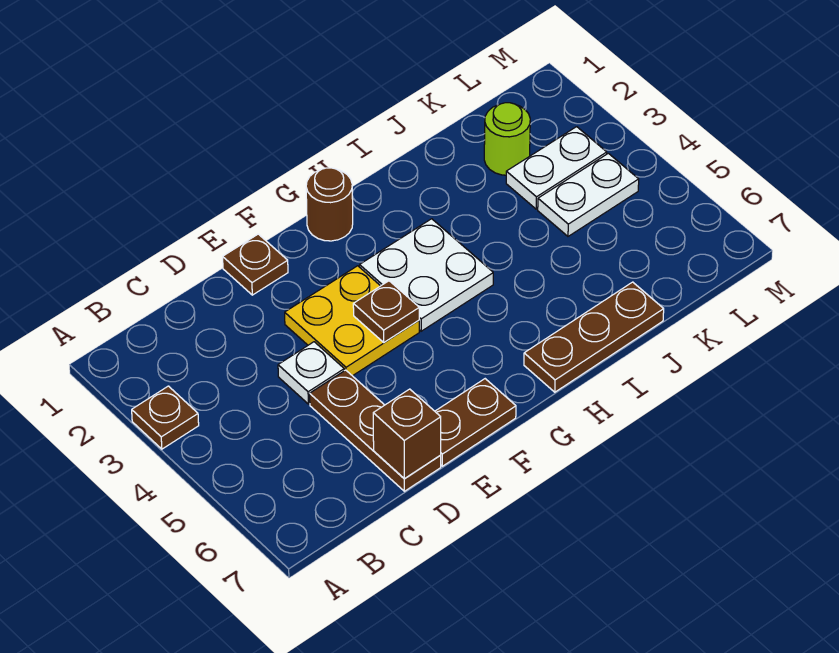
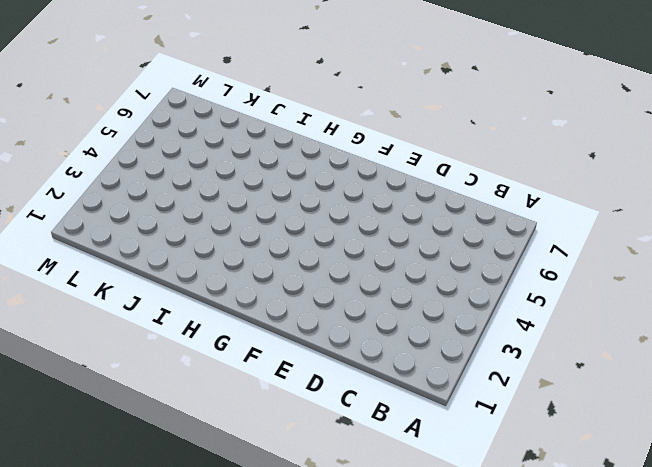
none -> brown plate A3 level 1
none -> white plate D4 level 1
none -> brown plate D5:D7 level 1

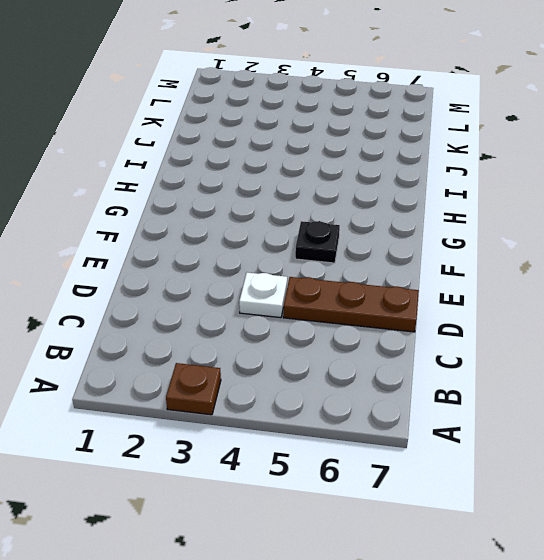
black plate F5 level 1 -> none
none -> brown plate E1 level 1
none -> yellow plate E3:F4 level 1
none -> brown plate E7:F7 level 1

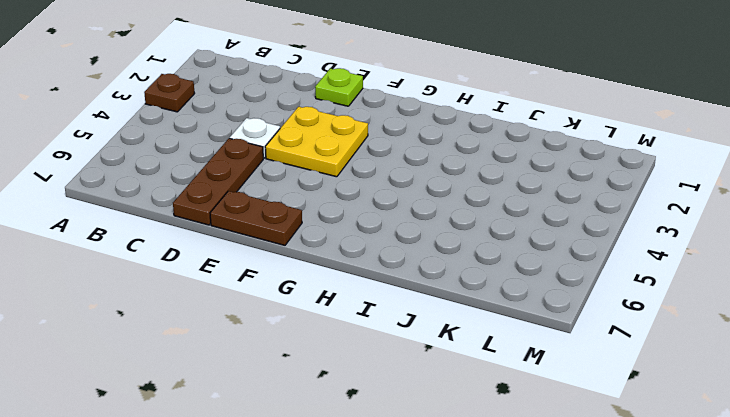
lime plate E1 level 1 -> brown plate E1 level 1
none -> brown round brick G1 level 1
none -> white plate G3:H4 level 1
none -> brown plate H7:J7 level 1

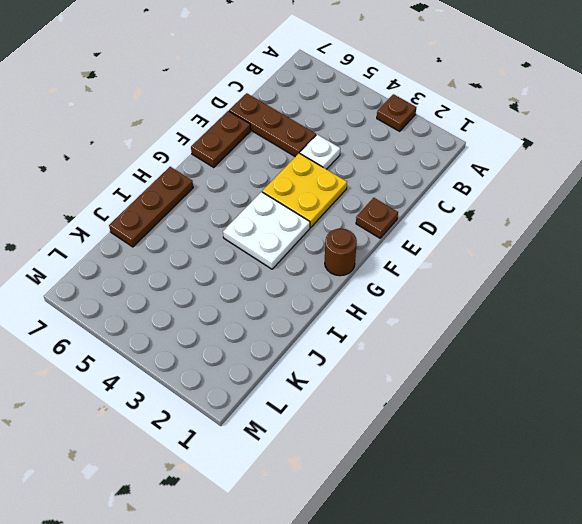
none -> lime round brick K2 level 1
none -> white plate K3:L3 level 1
none -> white plate K4:L4 level 1

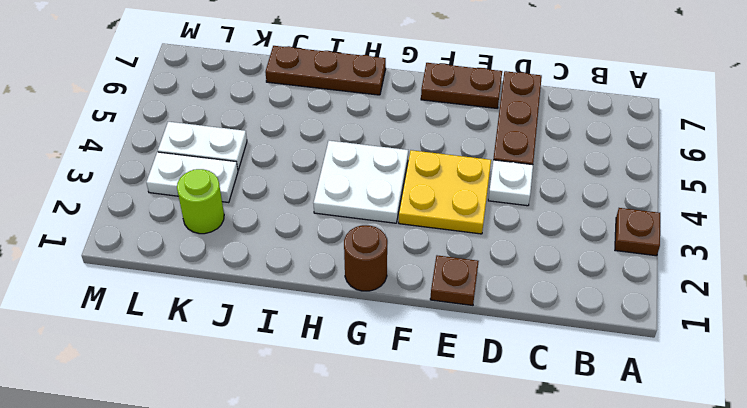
none -> brown brick D7 level 2
none -> brown plate F4 level 2

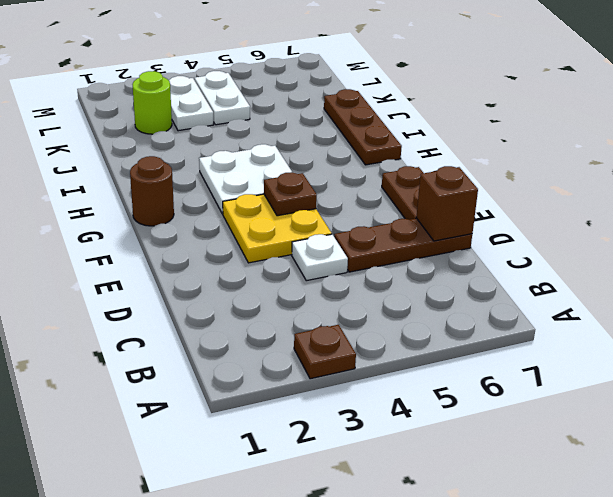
none -> brown plate E1 level 1

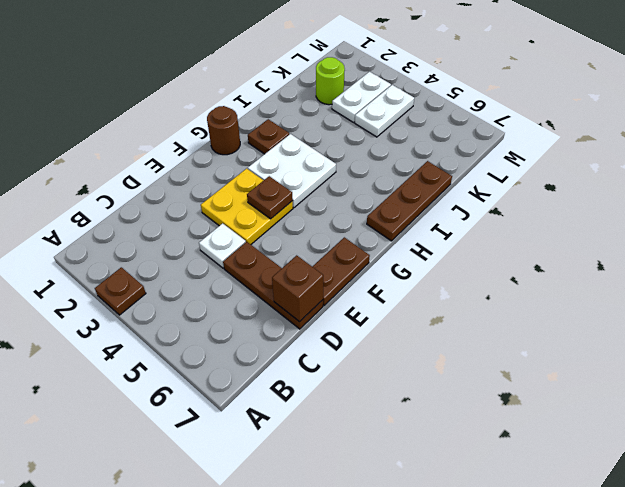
brown plate H2 level 1 -> brown plate E1 level 1

